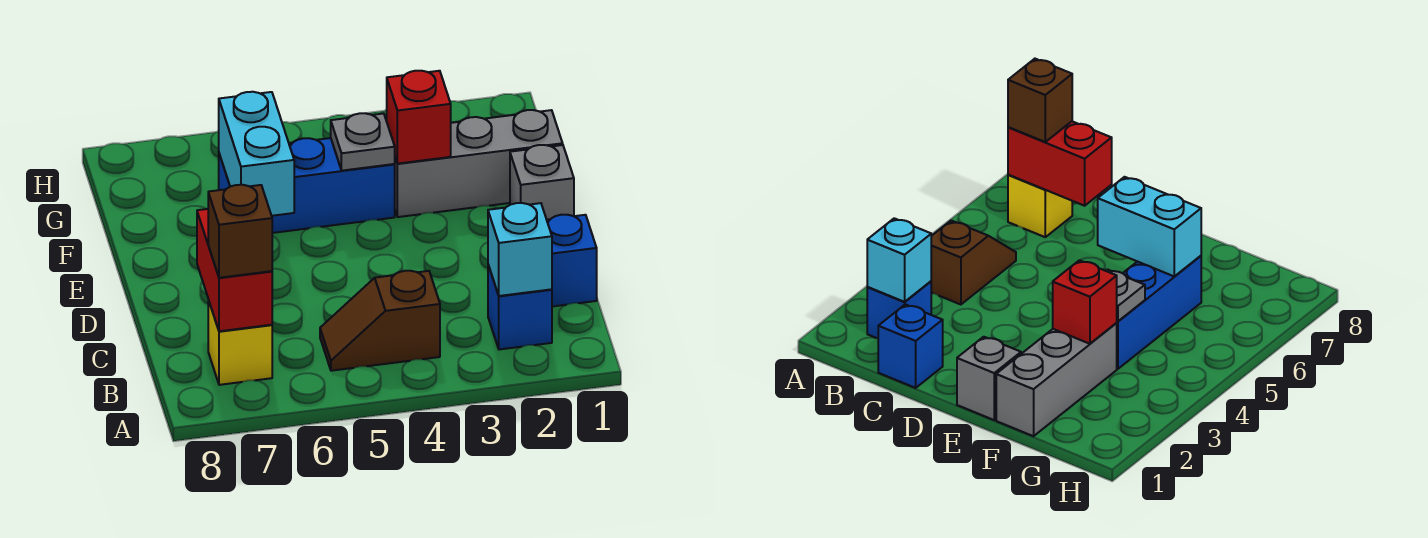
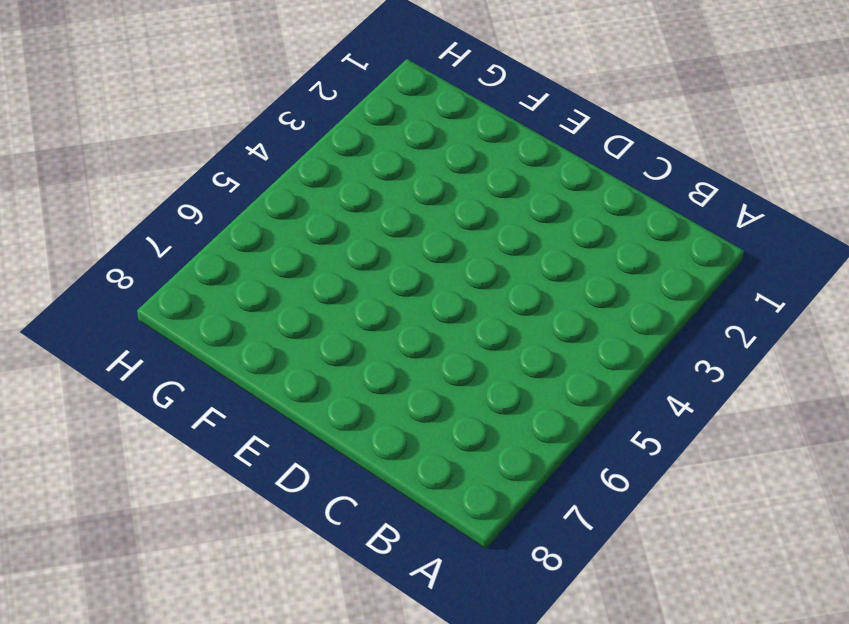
none -> blue brick B2 level 1
none -> brown slope B4:B5 level 1 top 4
none -> yellow brick B7 level 1

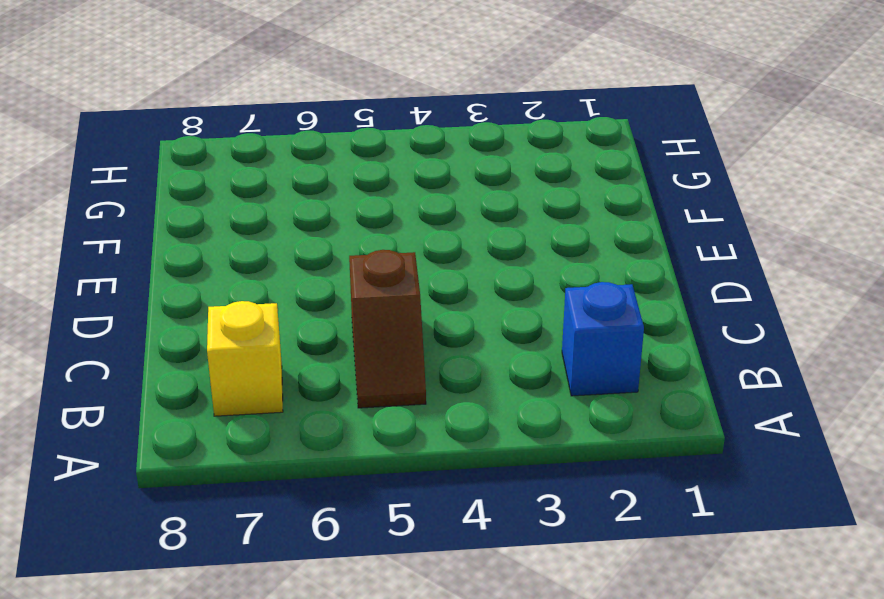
brown slope B5:C5 level 1 top C -> brown slope B4:B5 level 1 top 4
none -> blue brick C1 level 1
none -> grey brick E1 level 1
none -> grey brick F1:F3 level 1

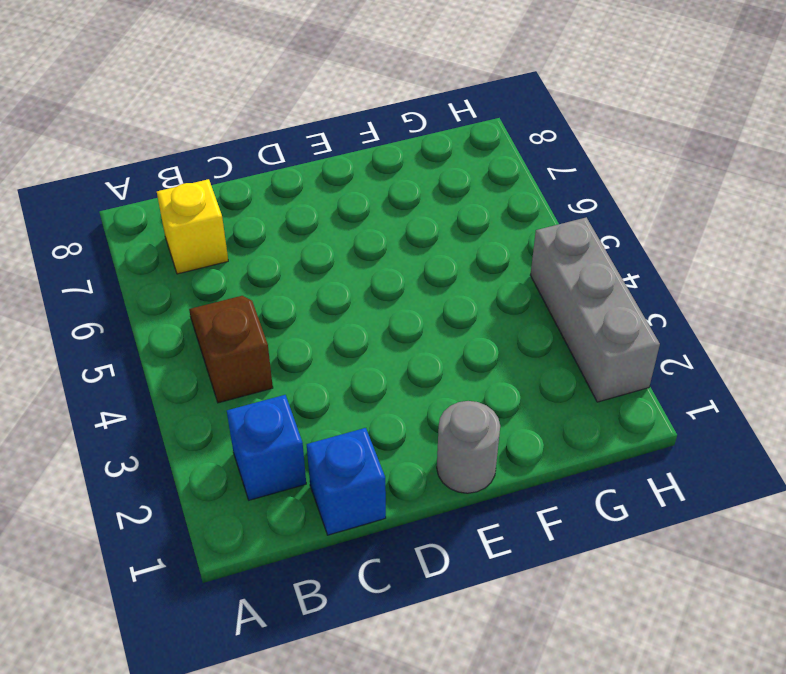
grey round brick E1 level 1 -> grey brick E1 level 1
grey brick H2:H4 level 1 -> grey brick F1:F3 level 1
none -> blue brick F4:F6 level 1
none -> cyan brick B2 level 2
none -> red brick B7:C7 level 2

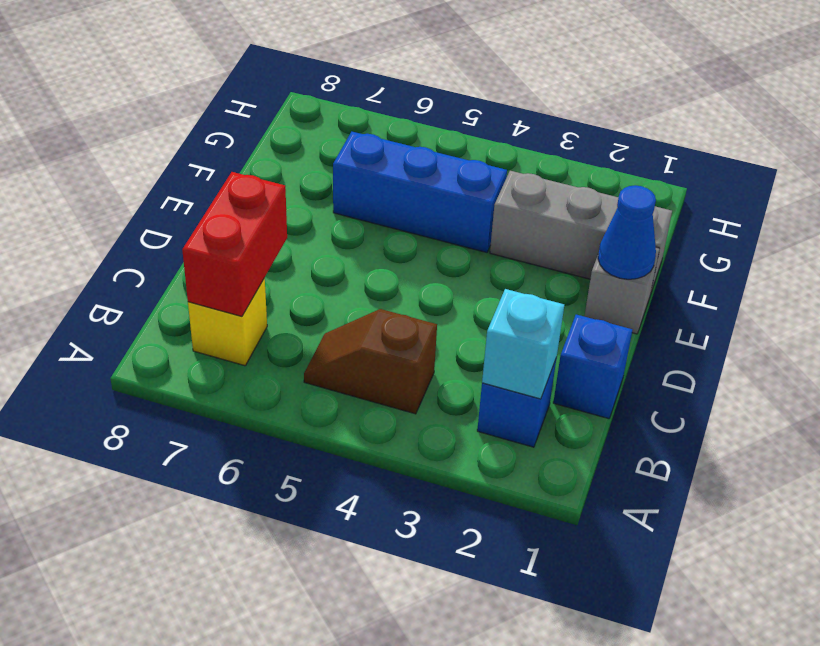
blue cone E1 level 2 -> none
none -> cyan brick E6:F6 level 2
none -> red brick F3 level 2
none -> grey plate F4 level 2

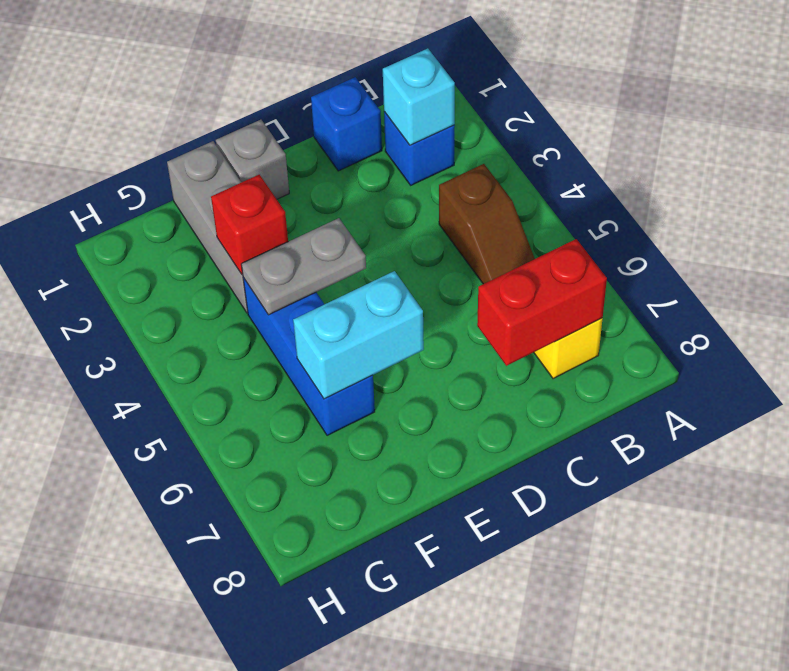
grey plate E4:F4 level 2 -> grey plate F4 level 2
none -> brown brick B7 level 3

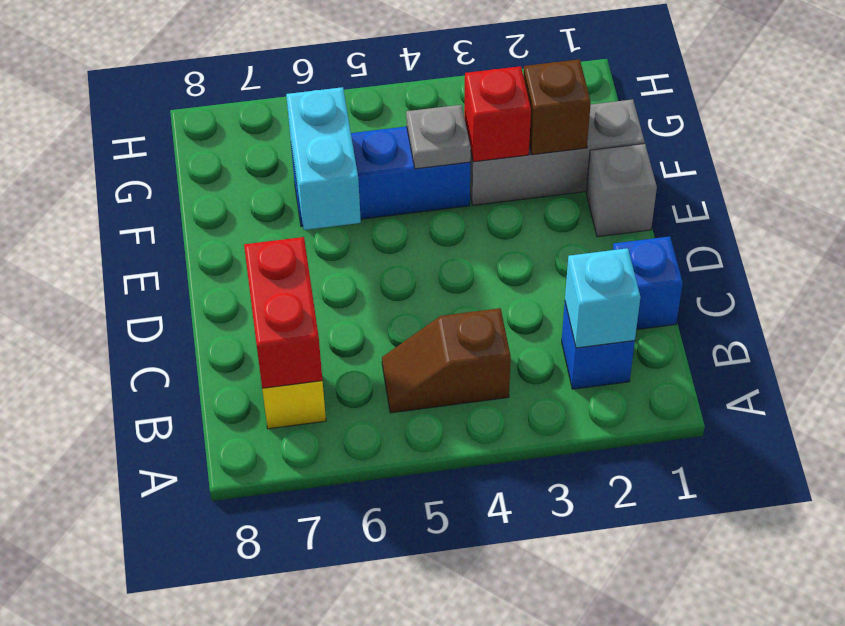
brown brick F2 level 2 -> brown brick B7 level 3

